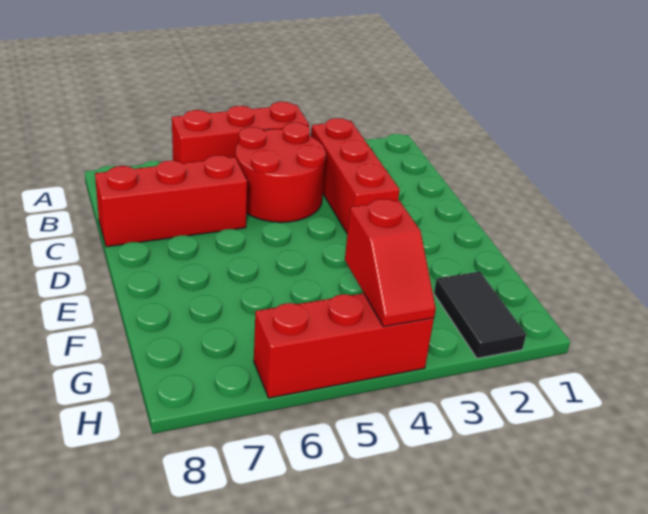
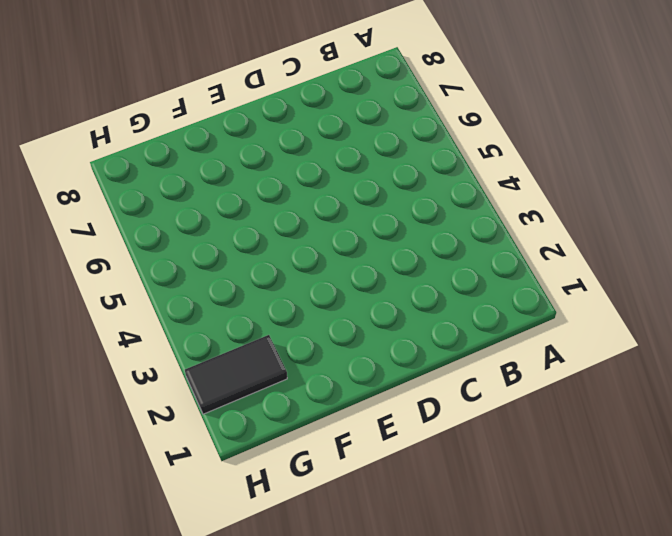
none -> red brick A4:A6 level 1
none -> red brick B3:D3 level 1

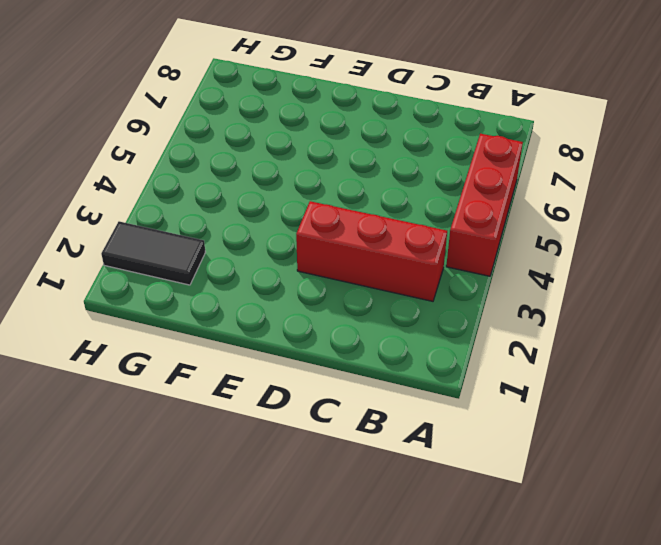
none -> red round brick B4:C5 level 1
none -> red brick C6:C8 level 1

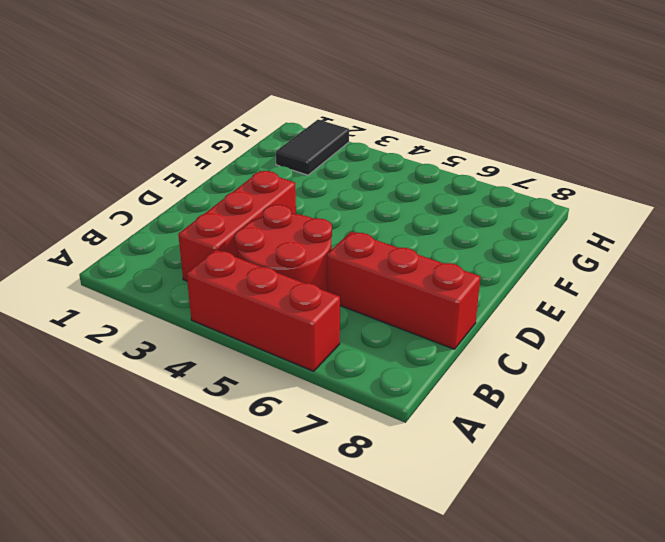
none -> red brick H4:H6 level 1
none -> red slope G4:H4 level 2 top G

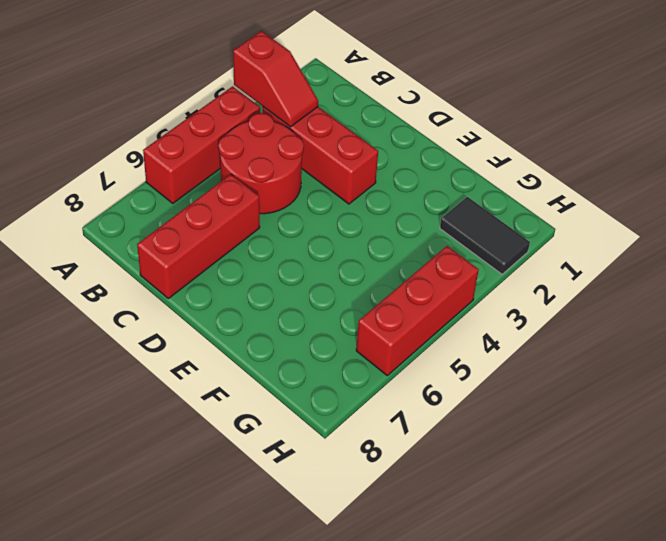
red slope A3:B3 level 2 top A -> red slope G4:H4 level 2 top G

